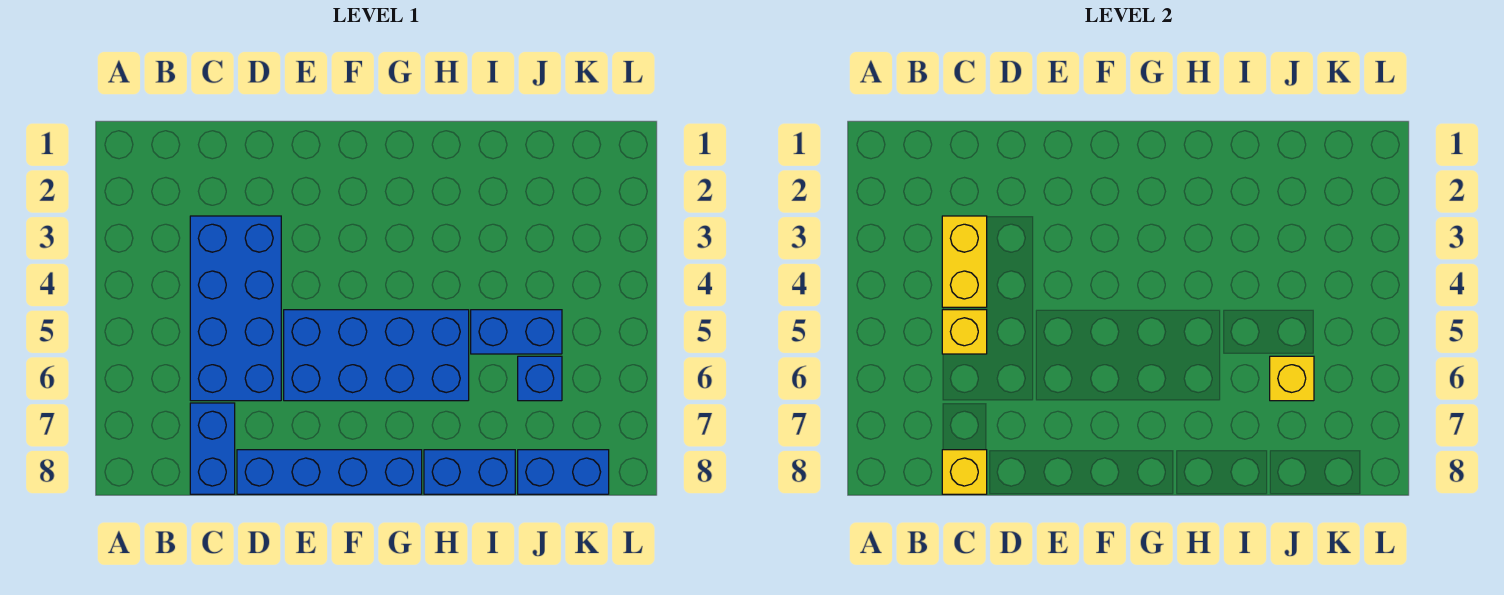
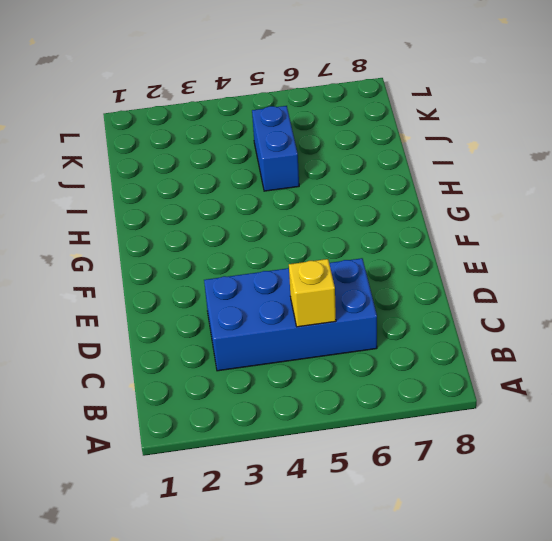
none -> blue brick C7:C8 level 1
none -> blue brick D8:G8 level 1
none -> blue brick E5:H6 level 1

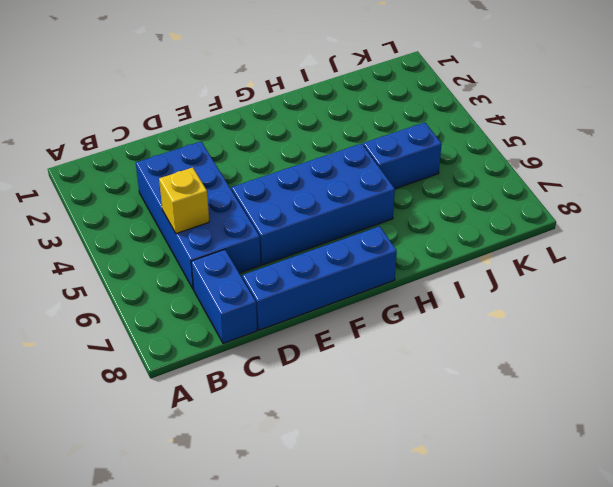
none -> blue brick H8:I8 level 1
none -> blue brick J6 level 1
none -> blue brick J8:K8 level 1

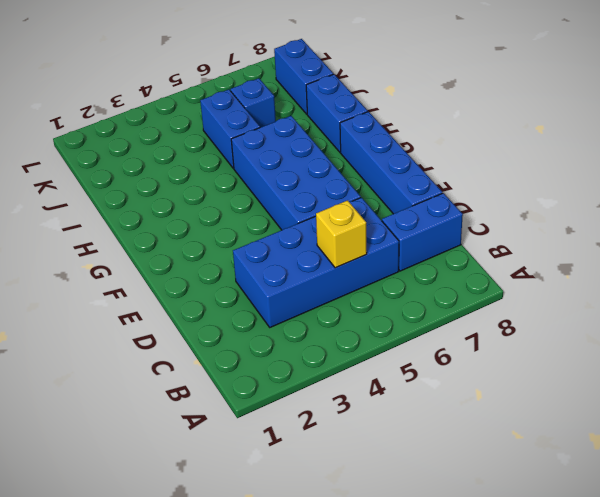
none -> yellow brick C3:C4 level 2
none -> yellow brick C8 level 2
none -> yellow brick J6 level 2

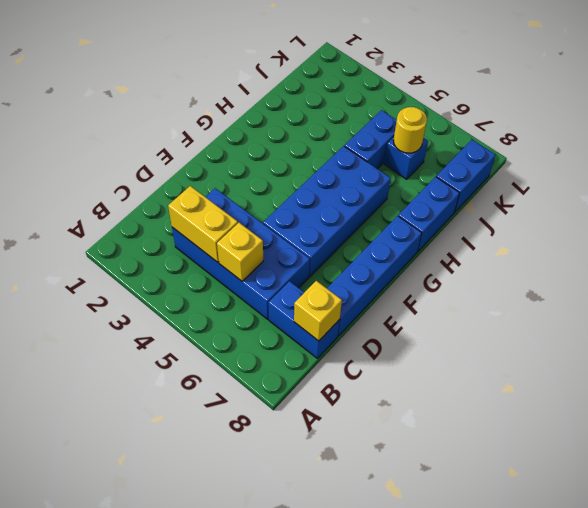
yellow round brick J6 level 2 -> yellow brick J6 level 2

